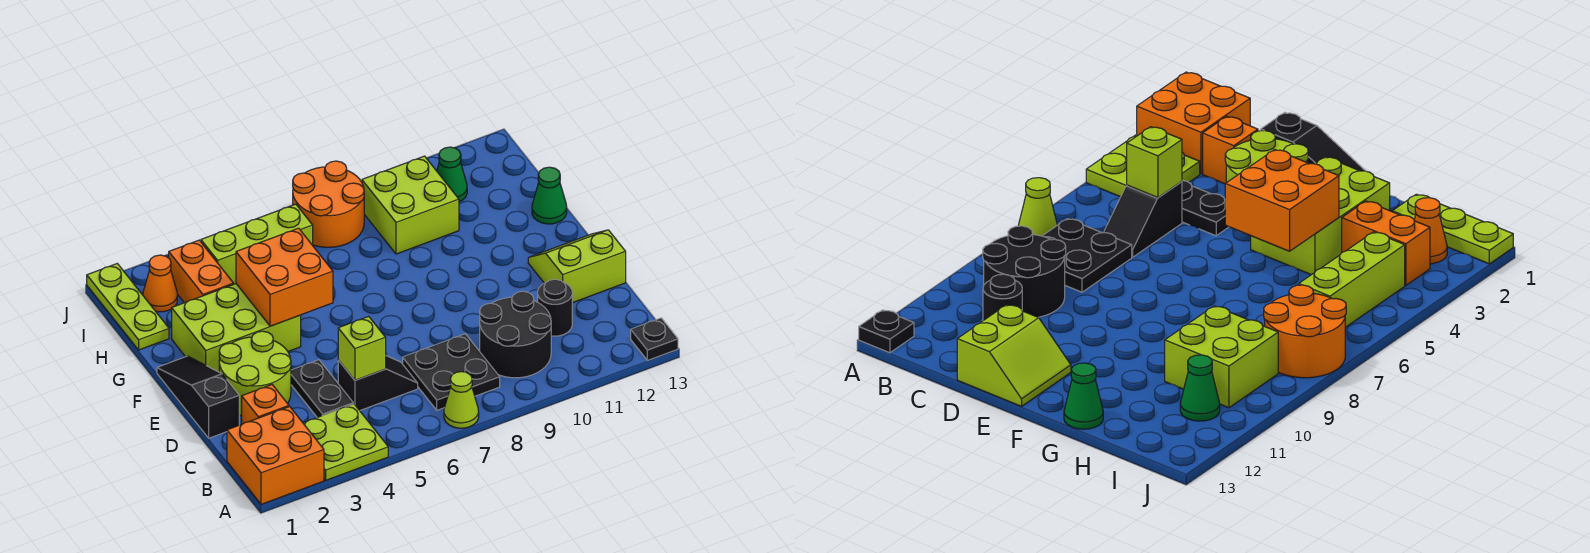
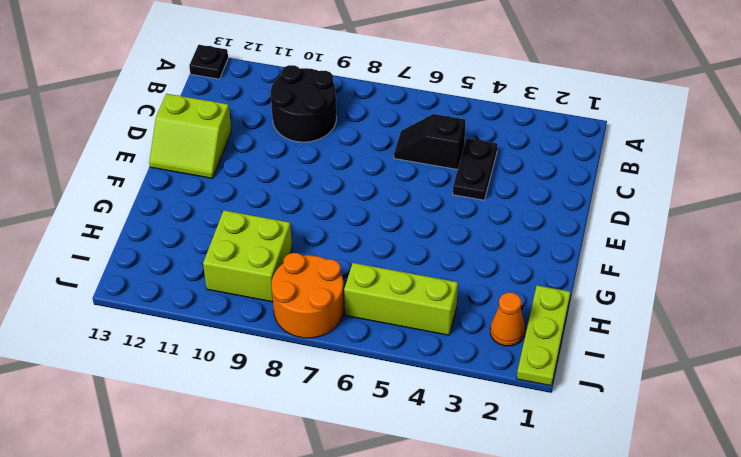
none -> orange brick A1:B2 level 1
none -> lime plate A3:B4 level 1
none -> lime cone A7 level 1

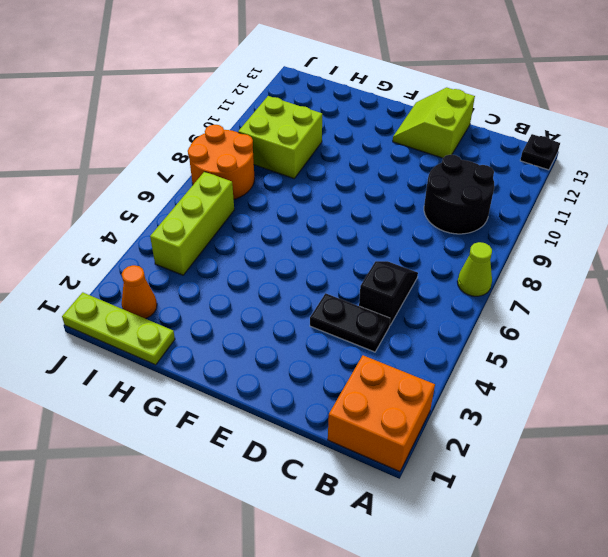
none -> lime plate A3:B4 level 1
none -> black plate B7:C8 level 1
none -> orange brick C2 level 1

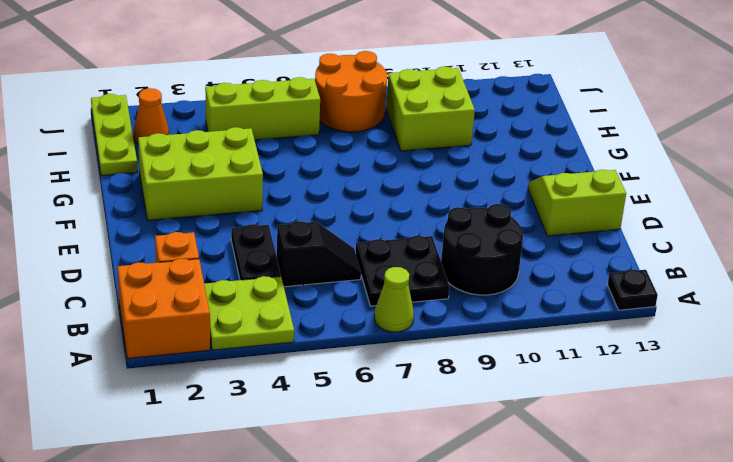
none -> black round brick C11 level 1
none -> black slope D1:F1 level 1 top D
none -> lime round brick D2:E3 level 1

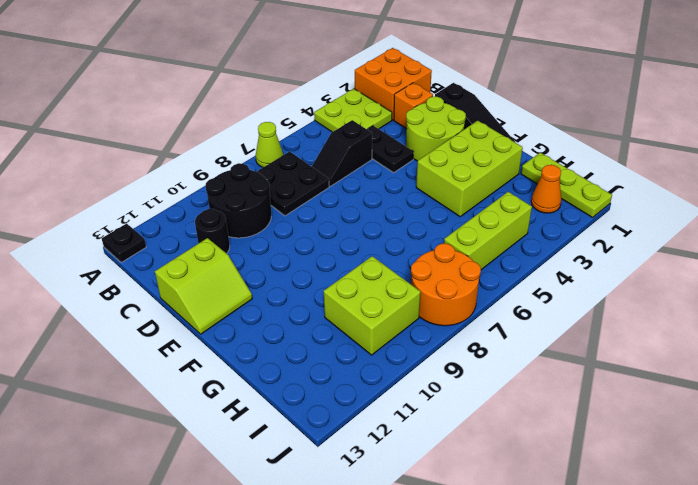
none -> green cone G13 level 1
none -> orange brick H3:I3 level 1
none -> green cone I11 level 1

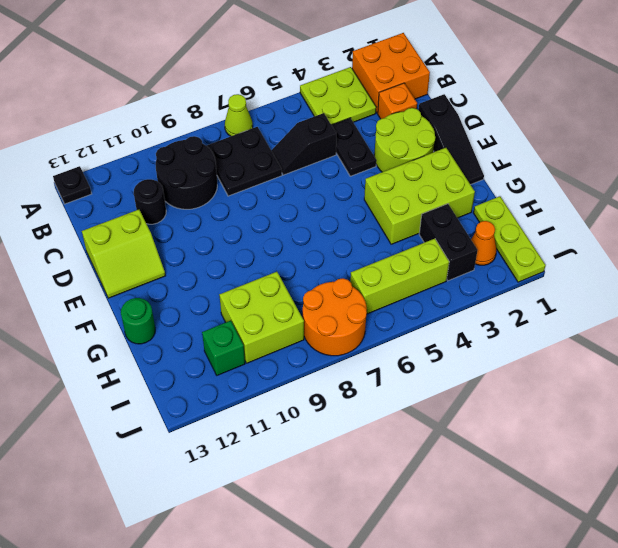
green round brick G13 level 1 -> green cone G13 level 1
black brick H3:I3 level 1 -> orange brick H3:I3 level 1
green brick I11 level 1 -> green cone I11 level 1
none -> lime brick C5 level 2
none -> orange brick F4:G5 level 2

